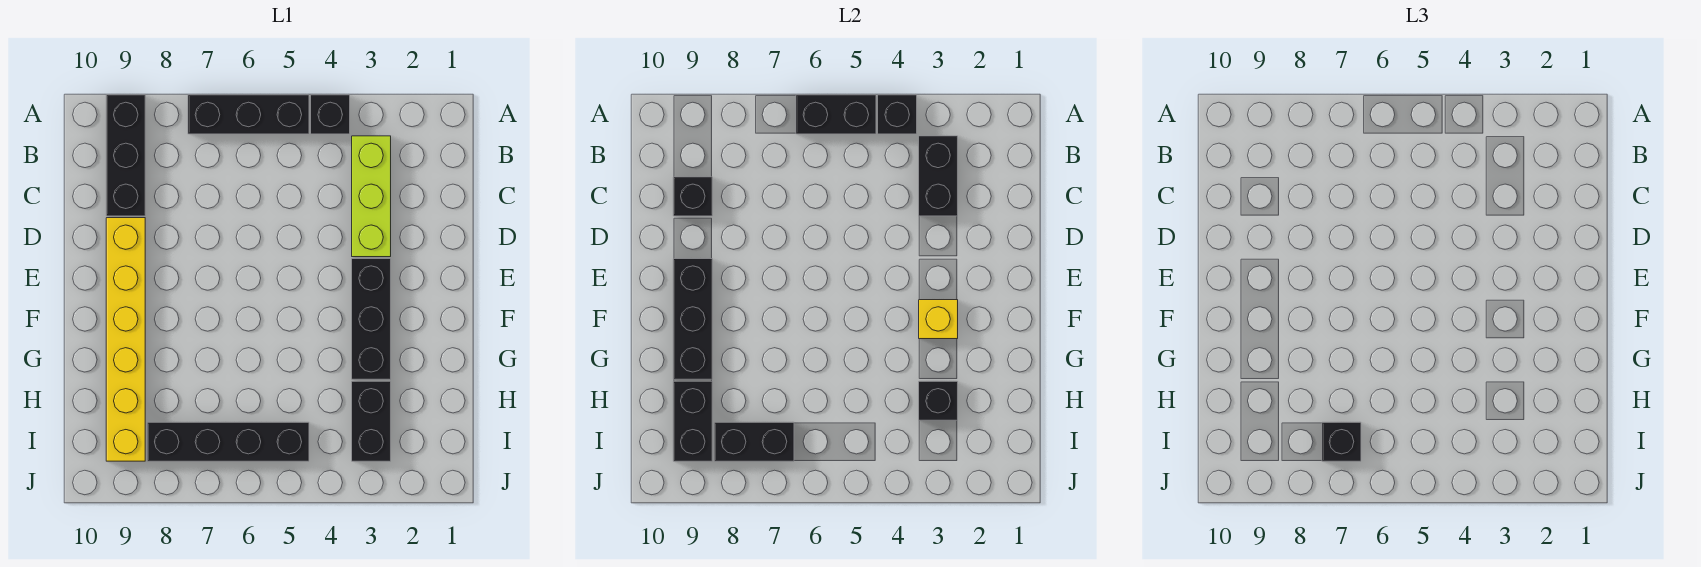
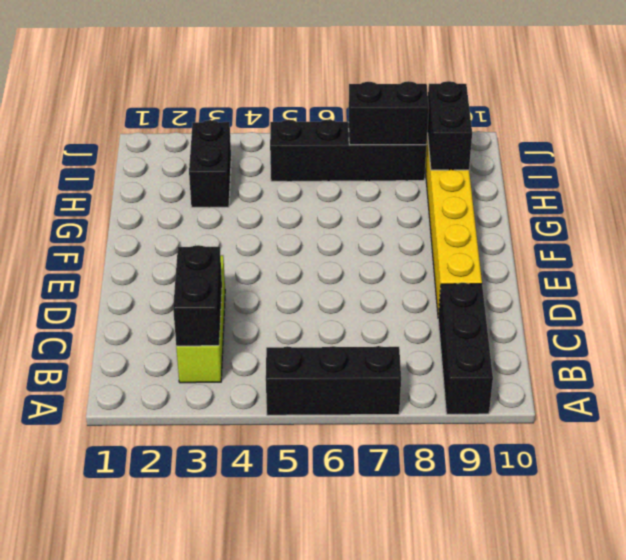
none -> black brick A4 level 1
none -> black brick E3:G3 level 1
none -> black brick A4 level 2

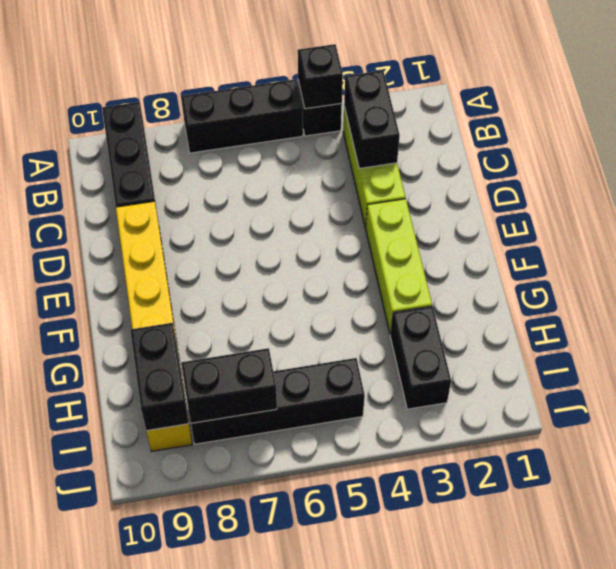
lime brick E3:G3 level 1 -> black brick E3:G3 level 1
none -> black brick A5:A6 level 2
none -> black brick C9 level 2
none -> black brick E9:G9 level 2

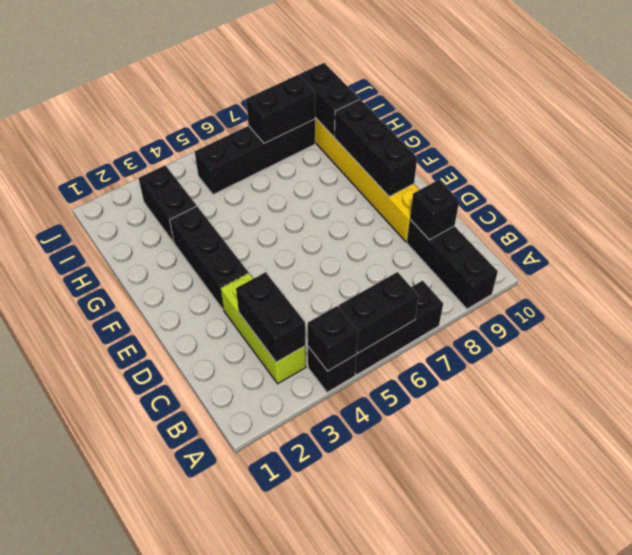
none -> yellow brick F3 level 2
none -> black brick H3 level 2
none -> black brick I7 level 3

